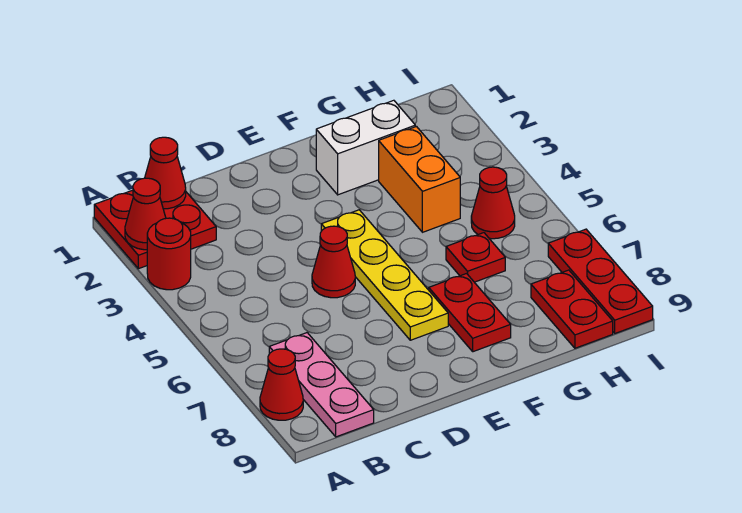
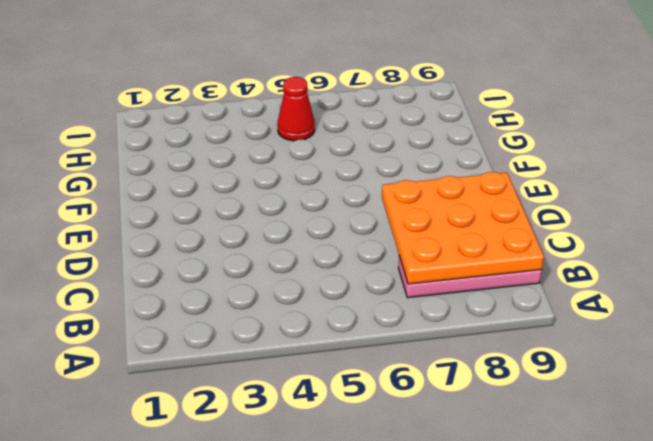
orange plate B7:D9 level 2 -> none
none -> red plate A1:B2 level 1
none -> red round brick A3 level 1
none -> red cone A8 level 1

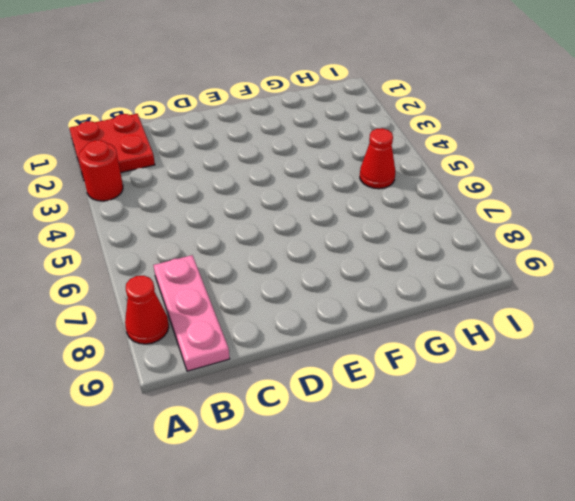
none -> red cone D5 level 1
none -> yellow plate E4:E7 level 1
none -> white brick F2:G2 level 1

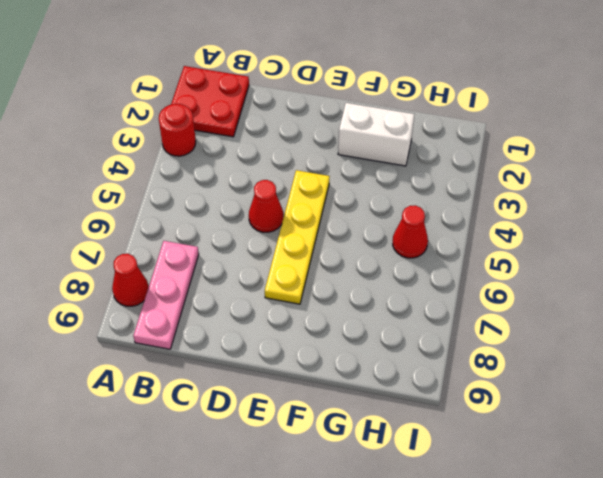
none -> red plate F7:F8 level 1
none -> orange brick G3:G4 level 1
none -> red plate G6 level 1

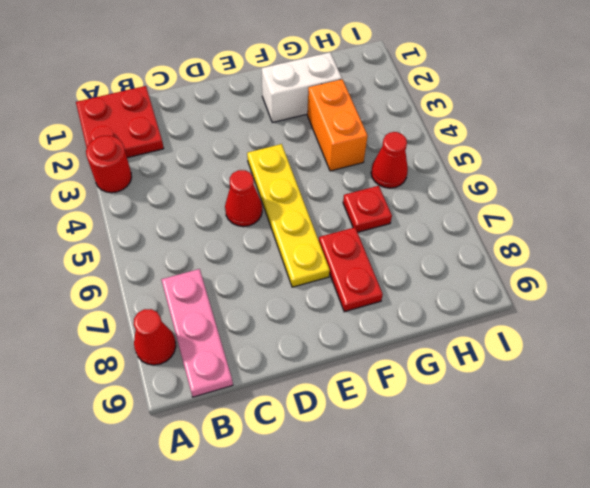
none -> red plate H8:H9 level 1
none -> red plate I7:I9 level 1
none -> red cone A2 level 2

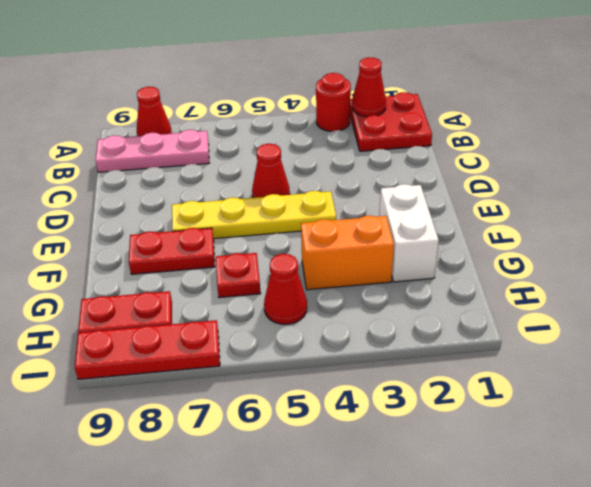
none -> red cone B1 level 2

